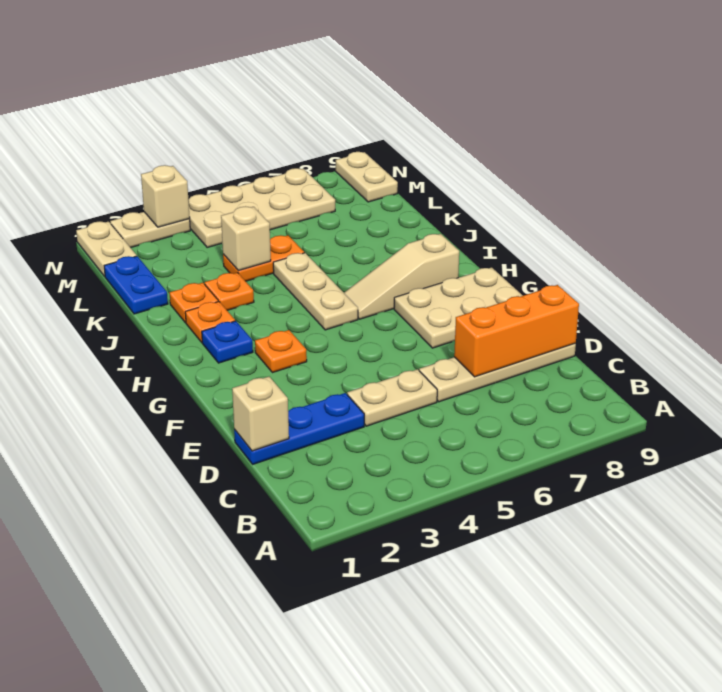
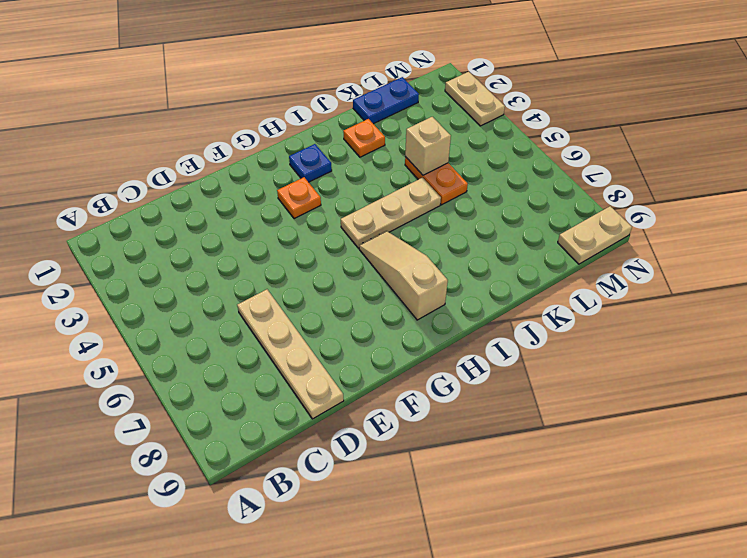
none -> blue plate D1:D3 level 1
none -> tan plate D4:D5 level 1
none -> tan plate F7:G9 level 1

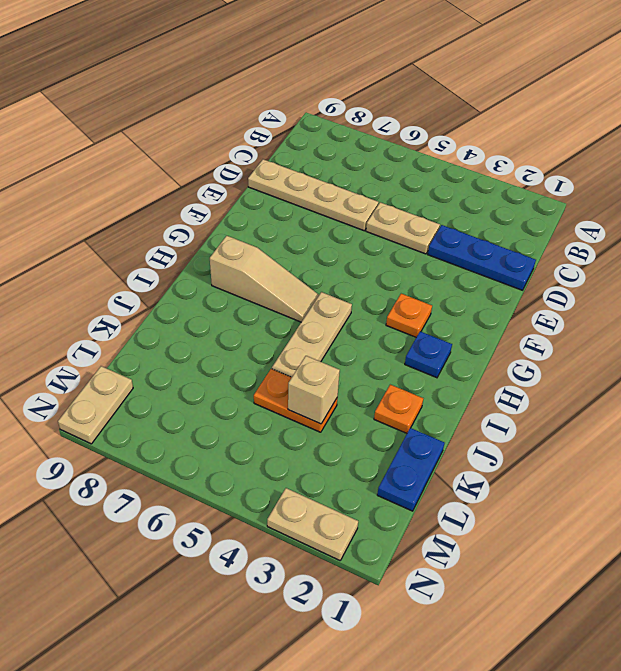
none -> tan plate F7:G9 level 1
none -> orange plate I2 level 1
none -> orange plate J3 level 1

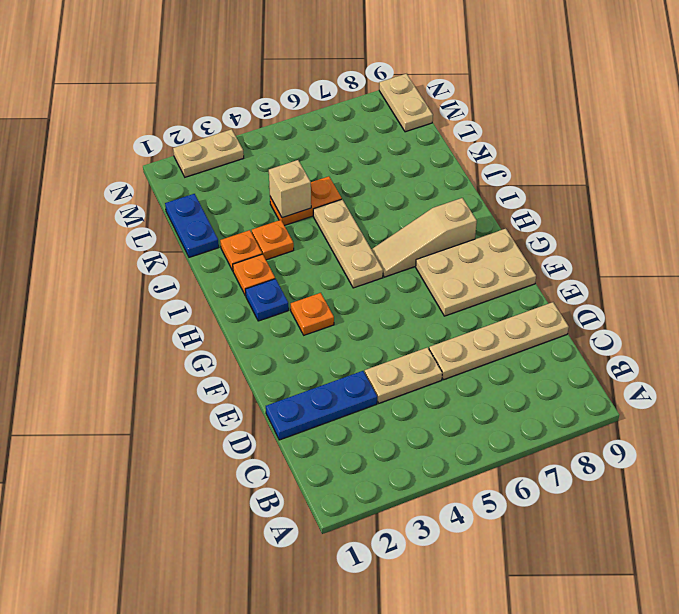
none -> tan plate M1:N1 level 1
none -> tan plate M4:N7 level 1
none -> tan brick D1 level 2

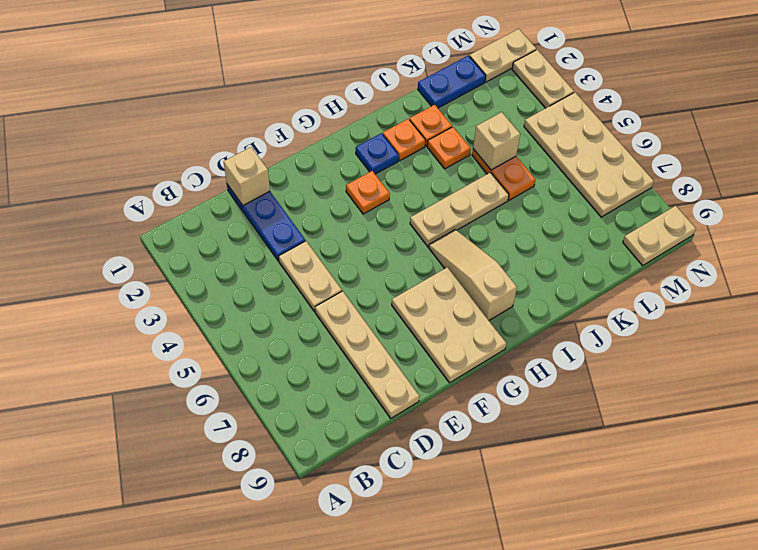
none -> orange brick D7:D9 level 2
none -> tan brick N3 level 2

